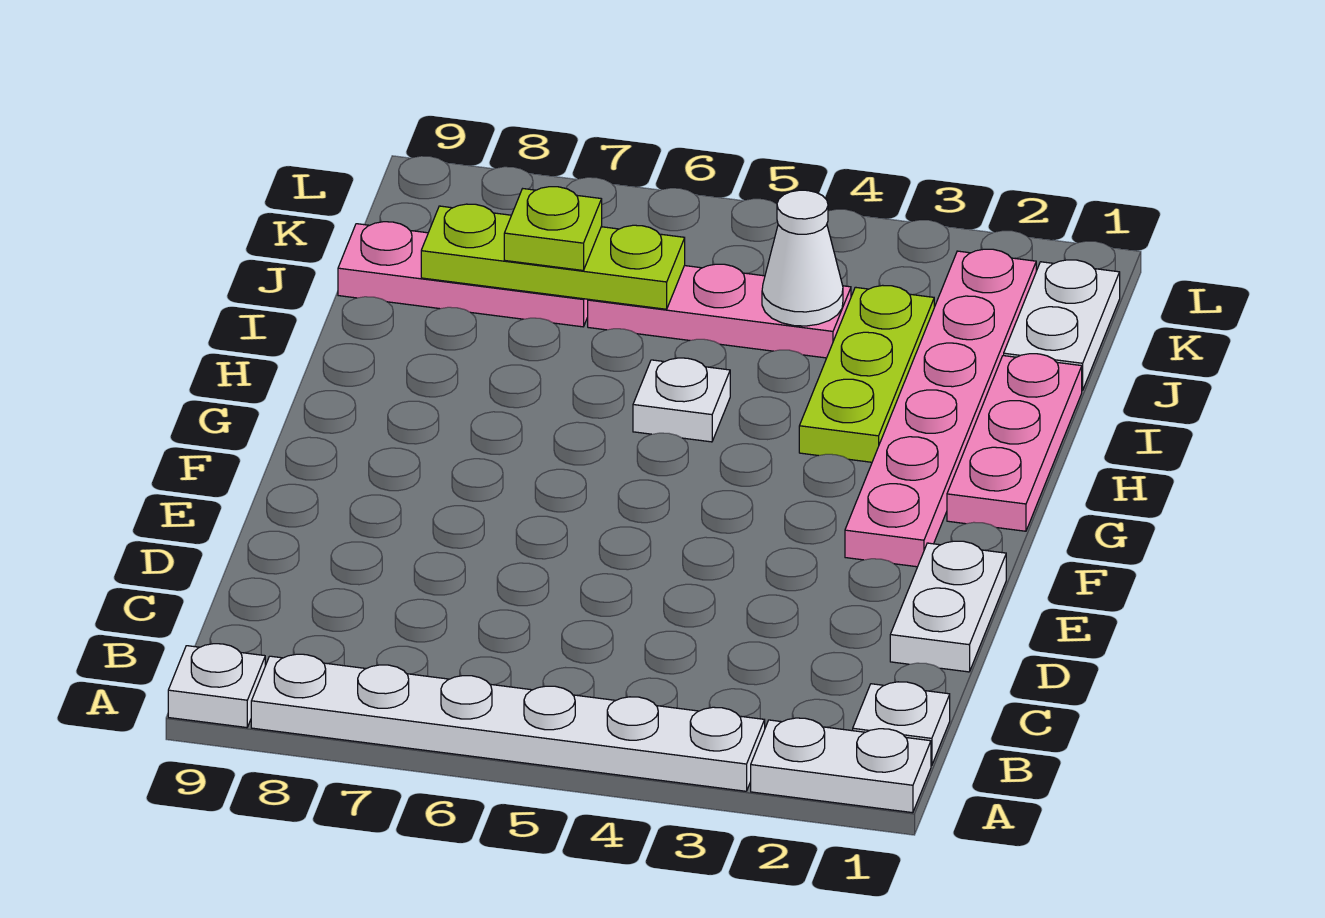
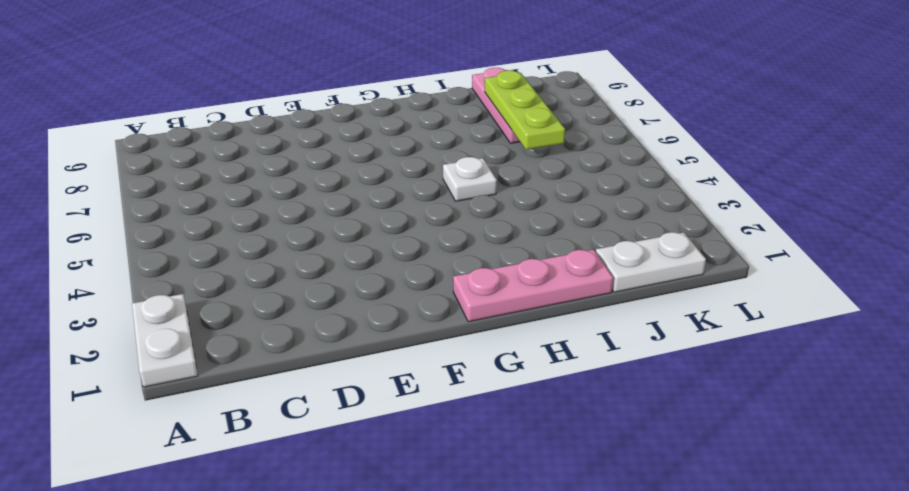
none -> white plate A3:A8 level 1
none -> white plate A9 level 1
none -> white plate B1 level 1

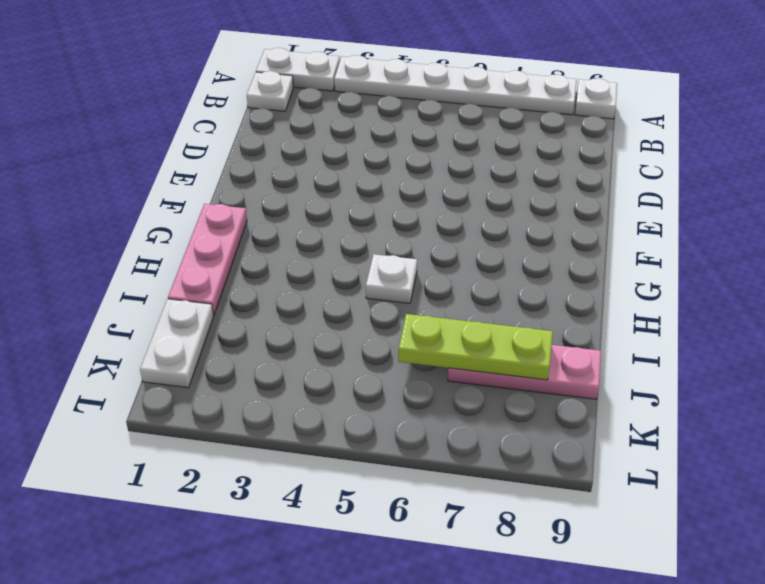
none -> white plate D1:E1 level 1
none -> pink plate F2:K2 level 1
none -> lime plate H3:J3 level 1

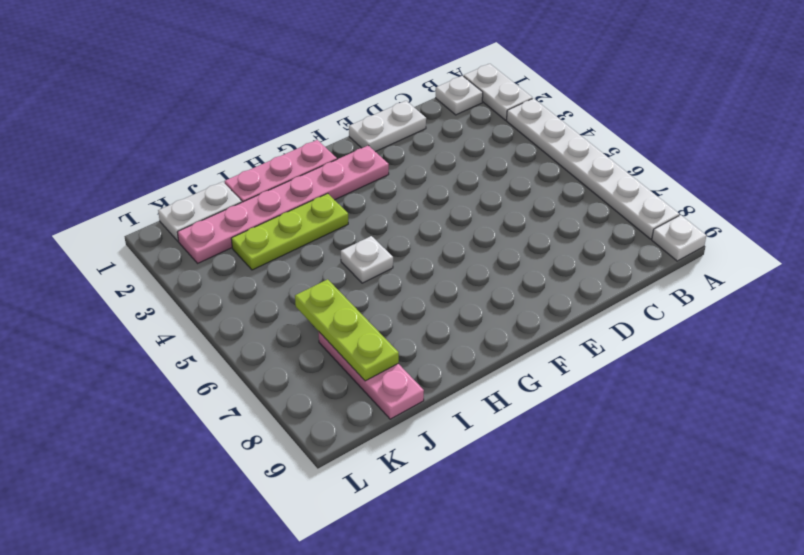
none -> pink plate J4:J6 level 1
none -> white cone J4 level 2
none -> lime plate J7 level 3

